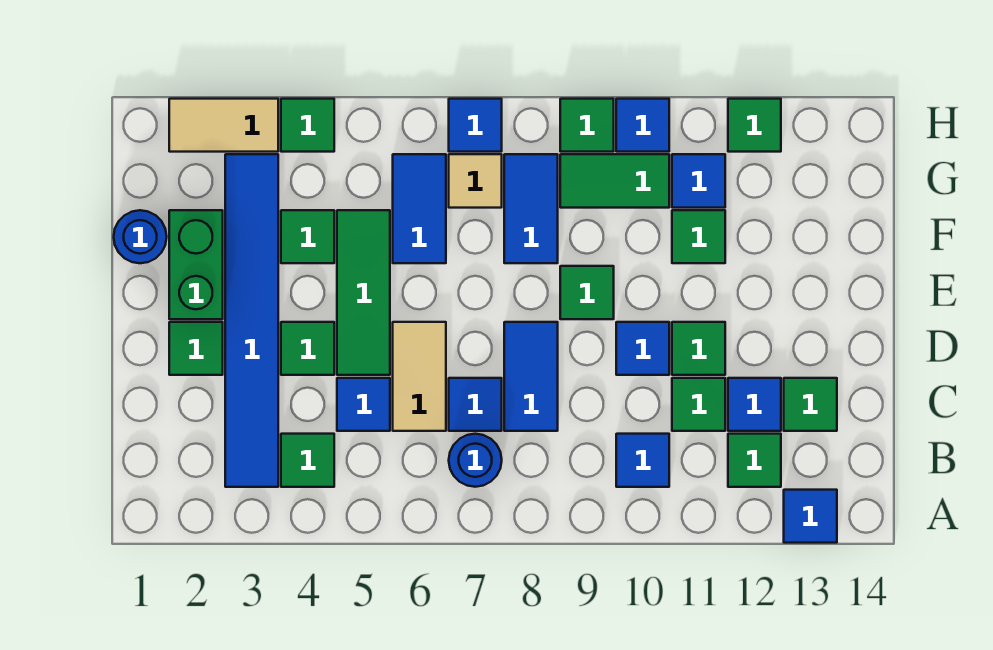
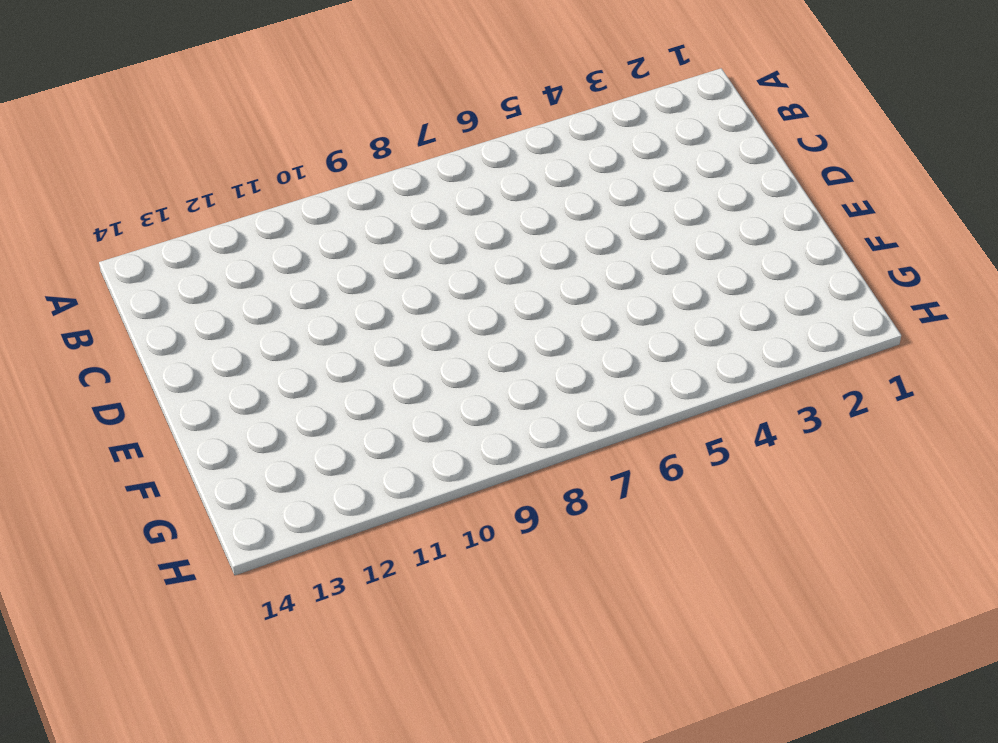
none -> blue tile A13 level 1
none -> blue tile B3:G3 level 1
none -> green tile B4 level 1
none -> blue round brick B7 level 1

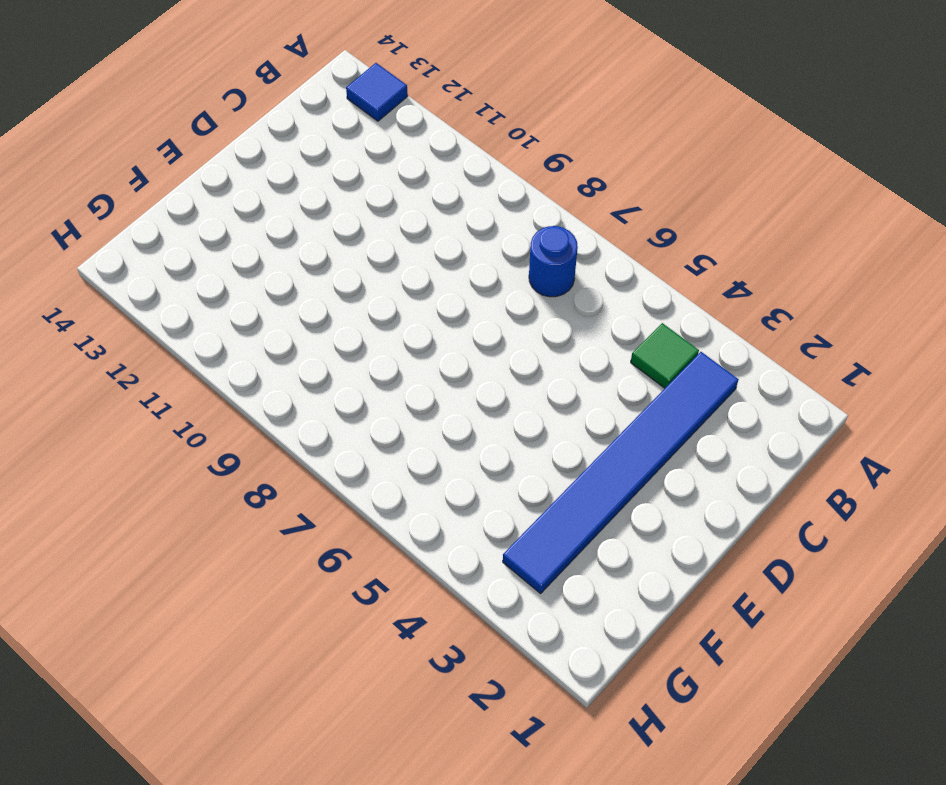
none -> blue tile B10 level 1
none -> green tile B12 level 1
none -> blue tile C5 level 1
none -> tan tile C6:D6 level 1

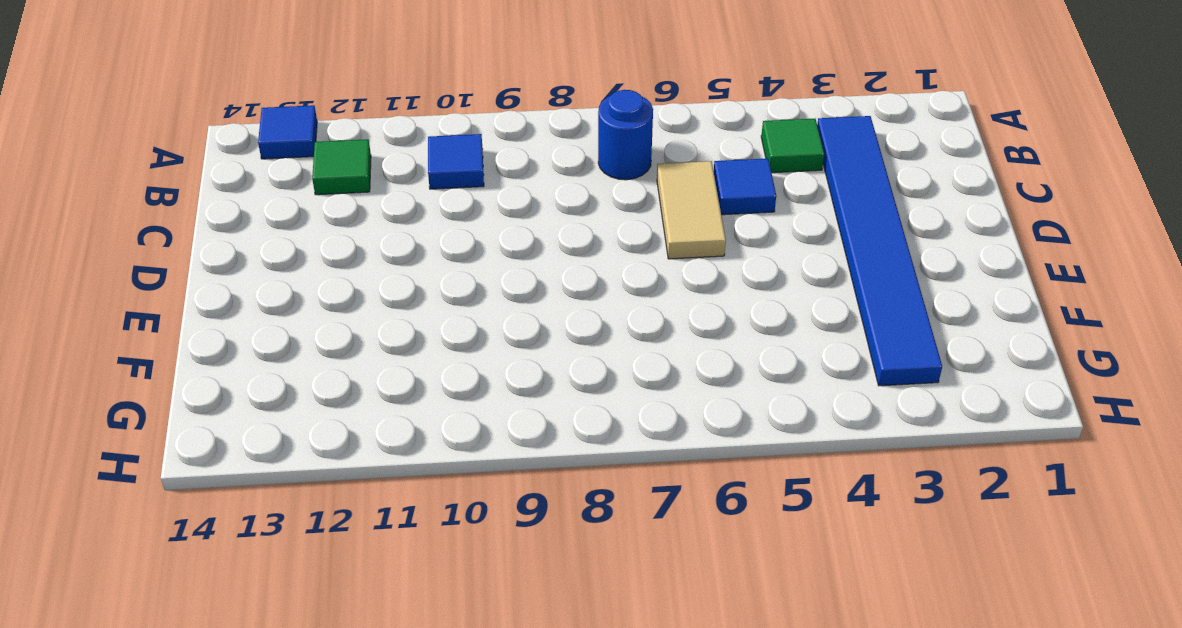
none -> blue tile C7 level 1
none -> blue tile C8:D8 level 1
none -> green tile C11 level 1
none -> blue tile C12 level 1

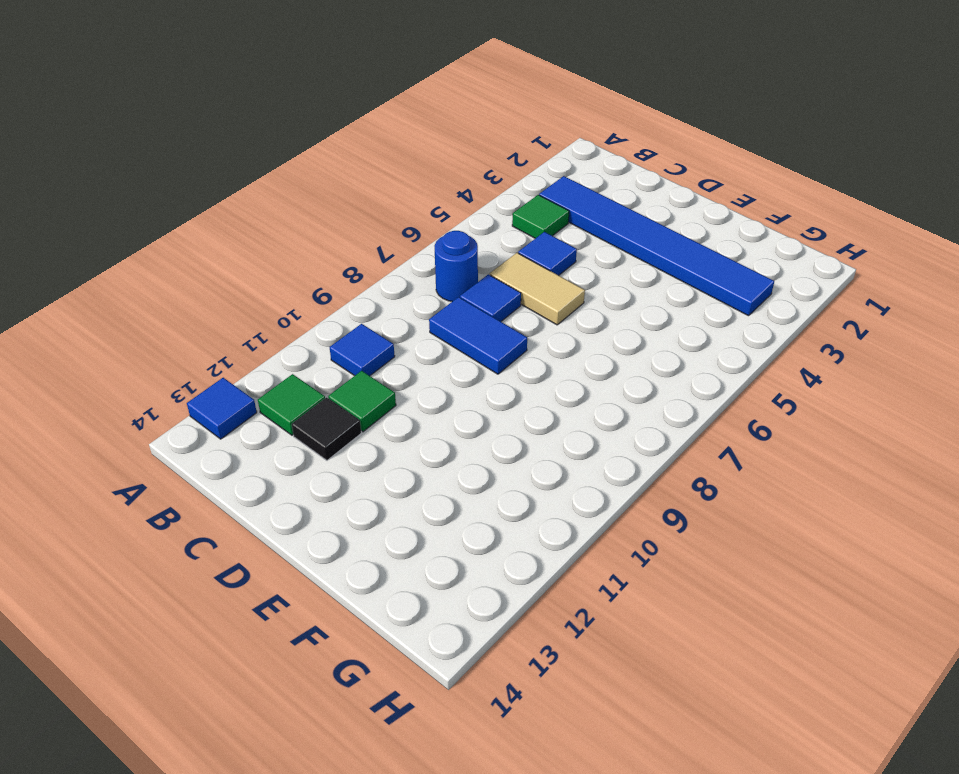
black tile C12 level 1 -> blue tile C12 level 1
none -> green tile C13 level 1
none -> green tile D2 level 1
none -> green tile D4 level 1
none -> green tile D5:F5 level 1

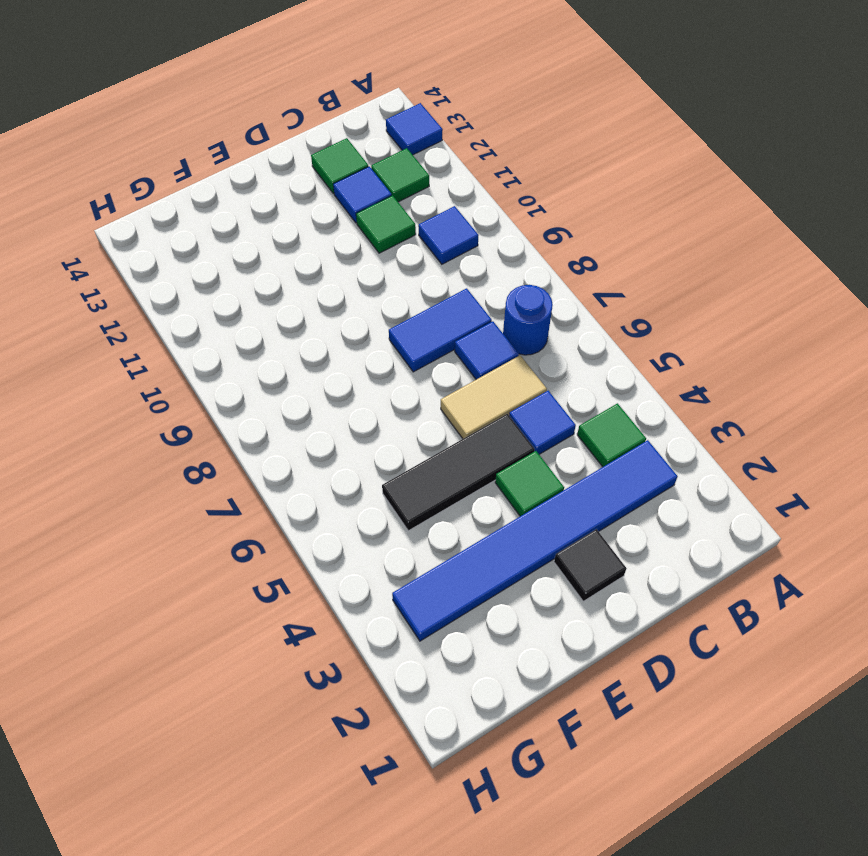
black tile D2 level 1 -> green tile D2 level 1
black tile D5:F5 level 1 -> green tile D5:F5 level 1
none -> blue tile D10 level 1
none -> green tile D11 level 1
none -> green brick E2:F2 level 1
none -> green tile E9 level 1

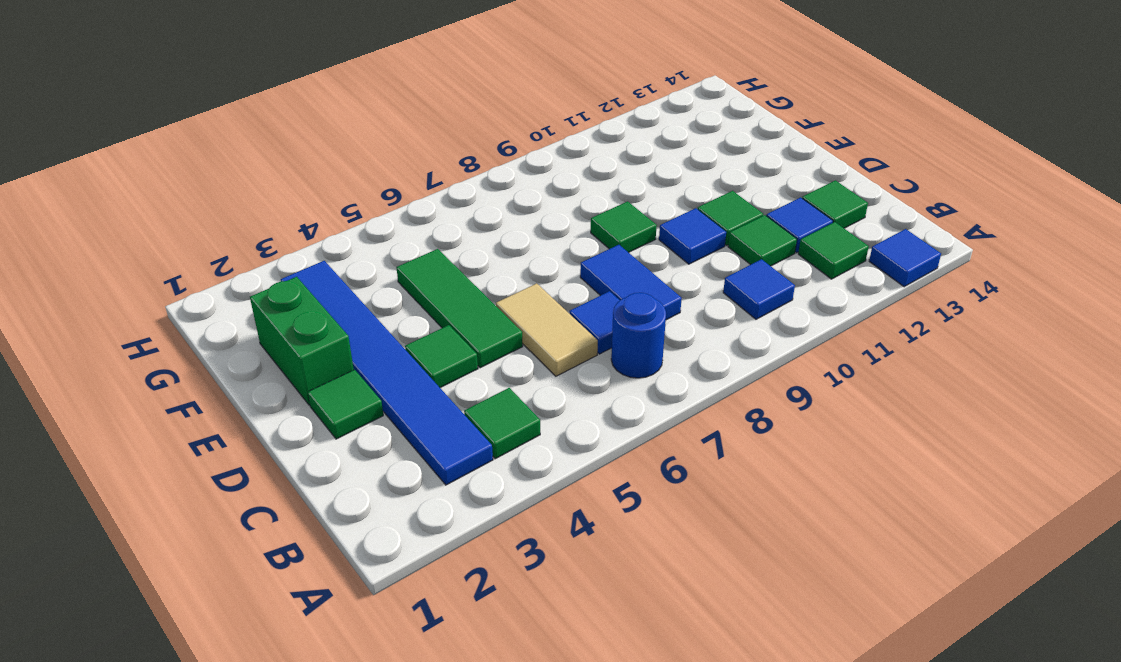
none -> blue tile C5 level 1
none -> blue round brick F1 level 1
none -> green tile F4 level 1
none -> blue tile F6:G6 level 1

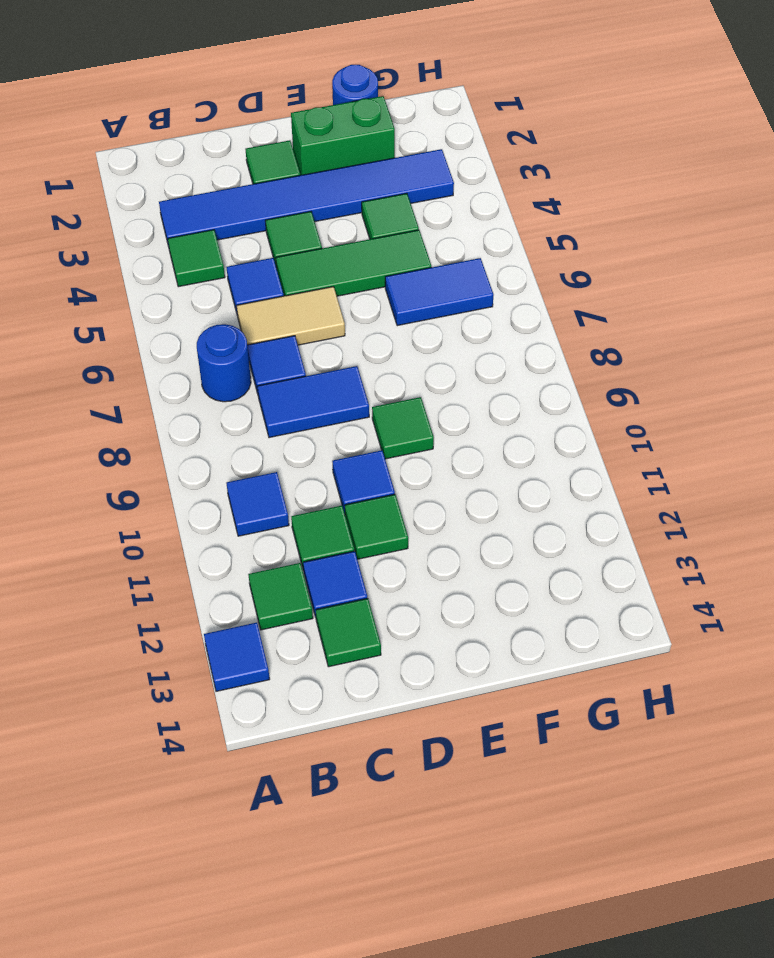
none -> blue tile F8:G8 level 1
none -> green tile F11 level 1
none -> tan tile G7 level 1
none -> green tile G9:G10 level 1

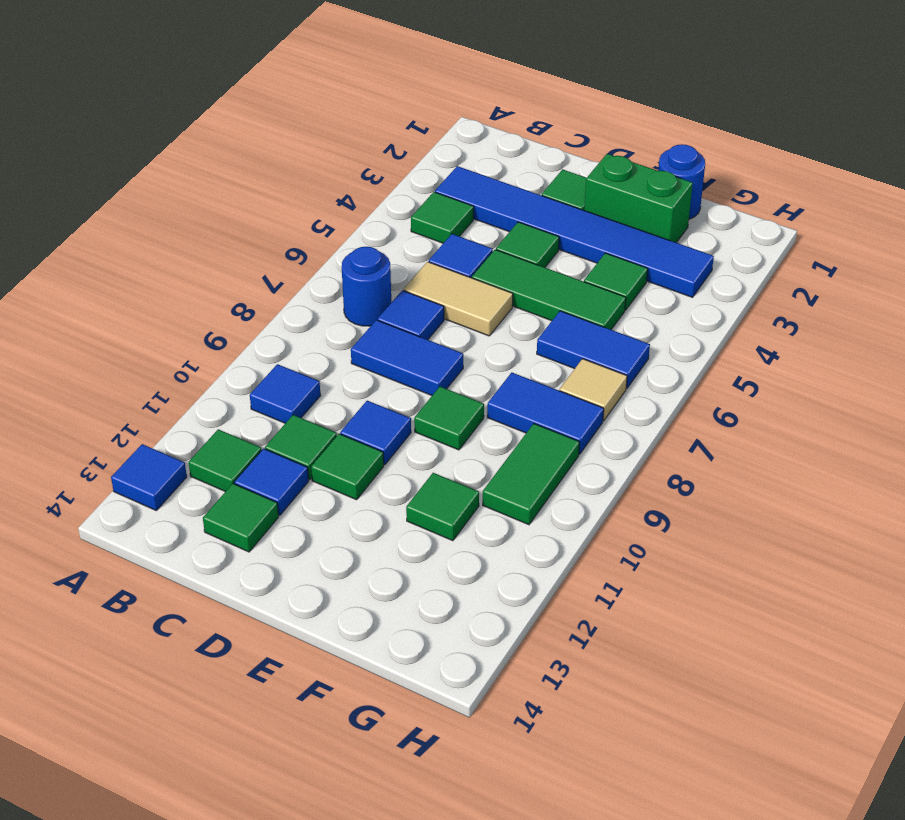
none -> blue tile G11 level 1
none -> tan tile H2:H3 level 1
none -> green tile H4 level 1
none -> blue tile H7 level 1

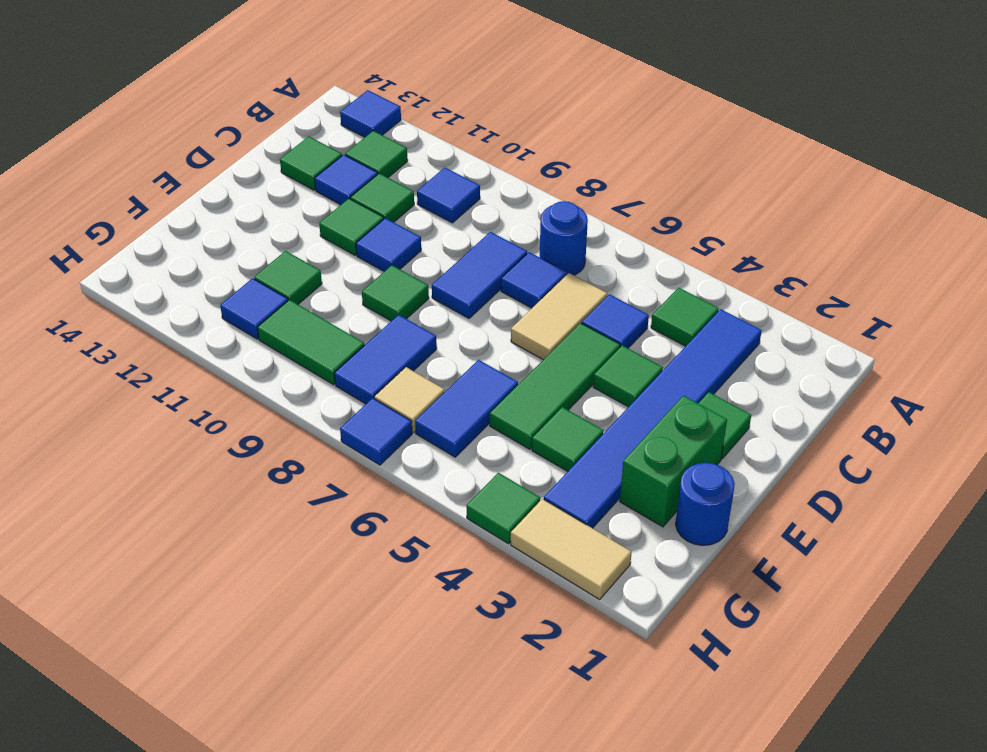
none -> green tile H9 level 1
none -> blue tile H10 level 1
none -> green tile H12 level 1

